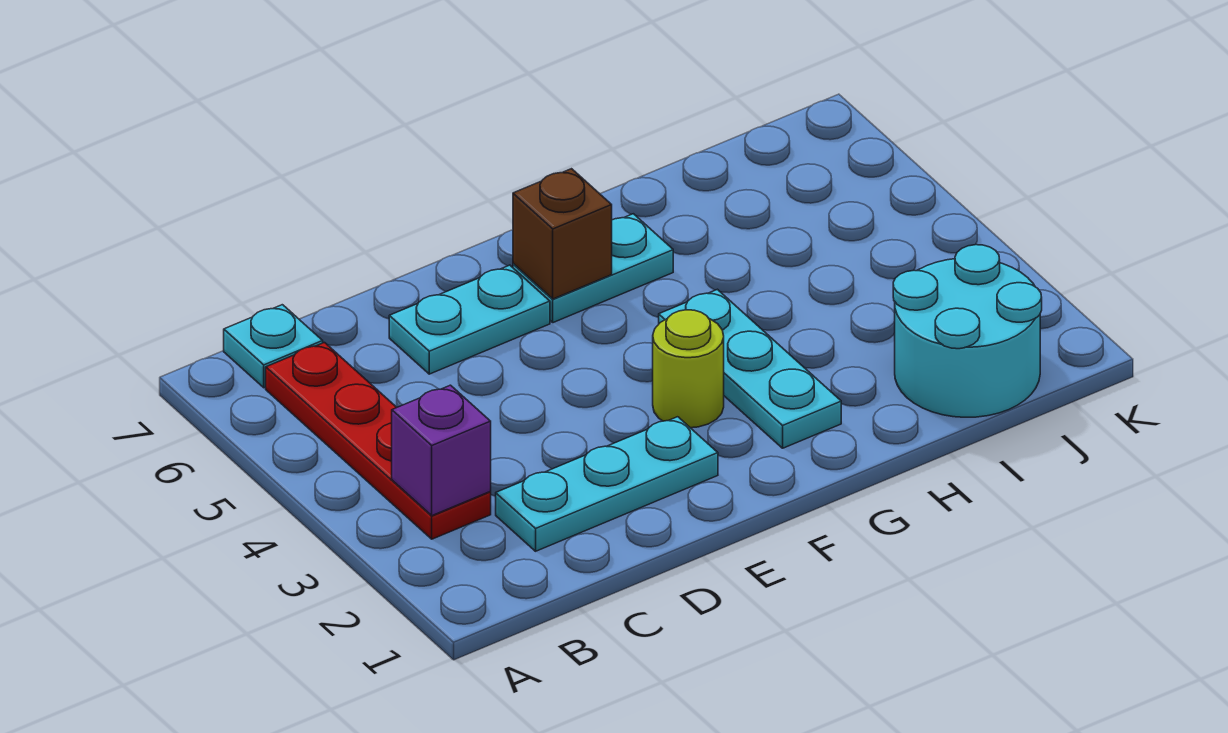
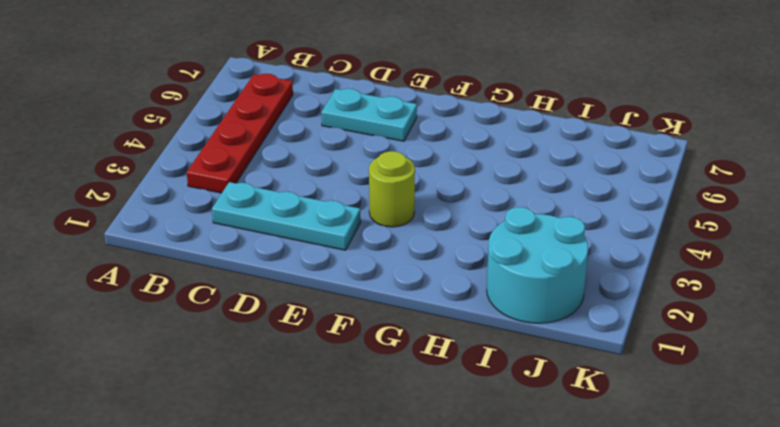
none -> cyan plate B7 level 1
none -> cyan plate F6:G6 level 1

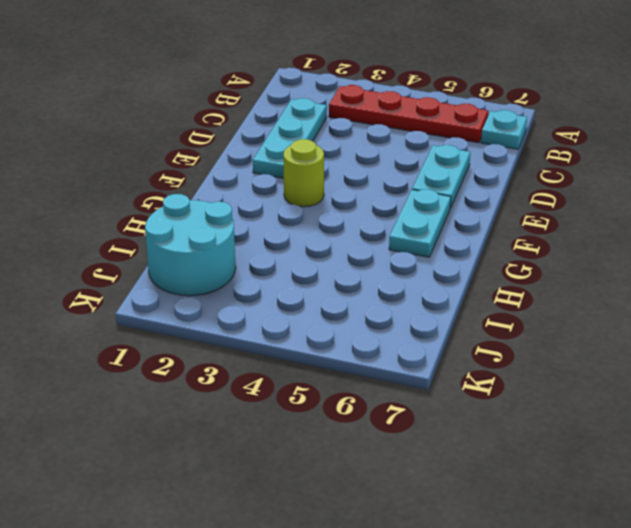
none -> cyan plate G2:G4 level 1
none -> purple brick B3 level 2

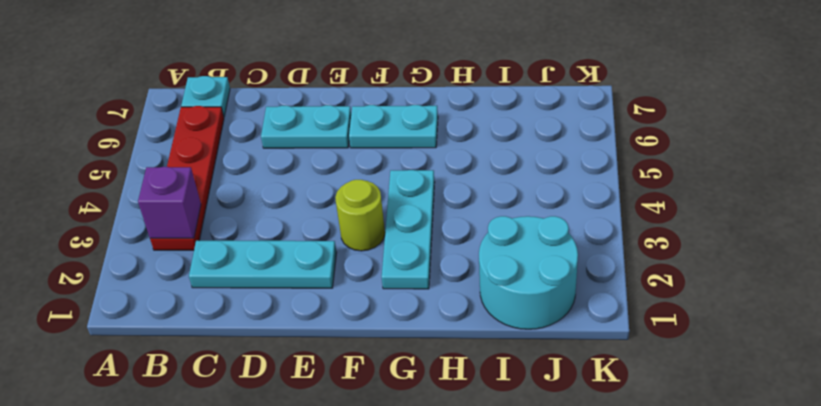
none -> brown brick F6 level 2

